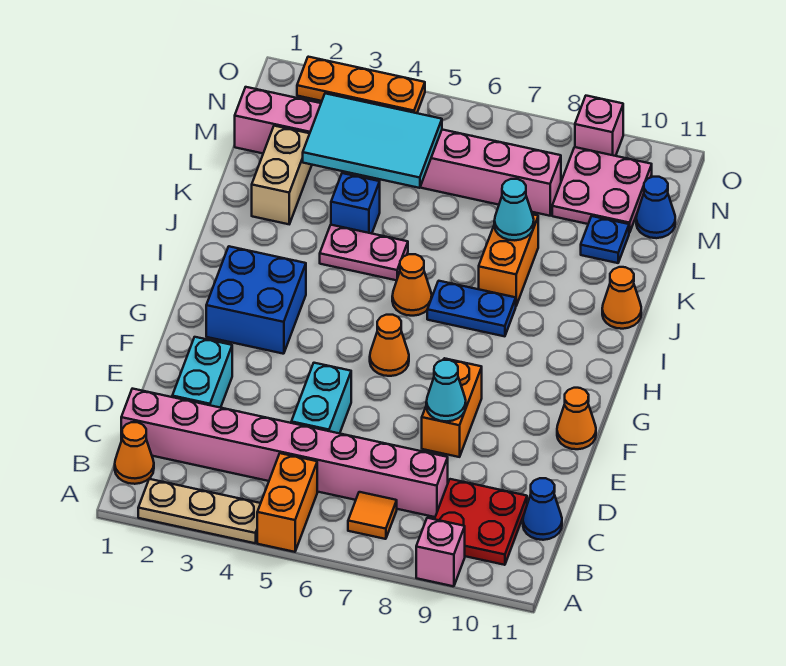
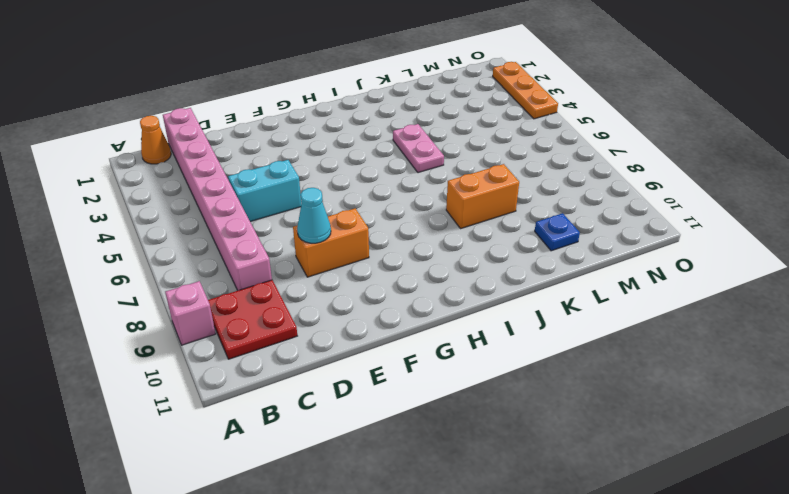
none -> tan plate A2:A4 level 1
none -> orange brick A5:B5 level 1
none -> orange tile B7 level 1
none -> blue cone C11 level 1

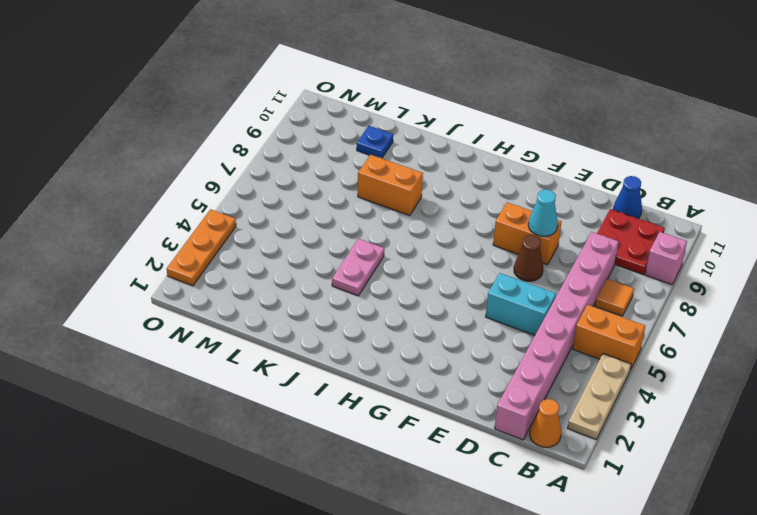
brown cone E7 level 1 -> none
none -> cyan brick D2:E2 level 1
none -> orange cone F11 level 1
none -> blue brick G2:H3 level 1
none -> orange cone G6 level 1

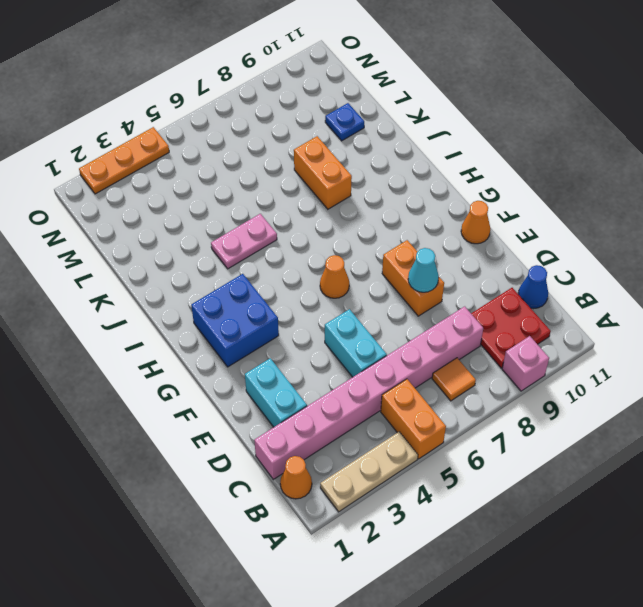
none -> orange cone I6 level 1
none -> blue plate I7:I8 level 1
none -> orange cone J11 level 1
none -> tan brick K2:L2 level 1

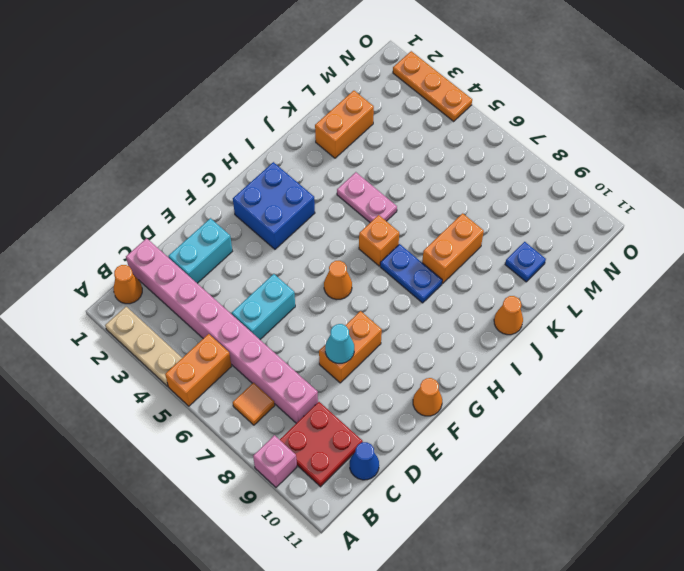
orange brick I6 level 1 -> orange cone I6 level 1
orange brick K2:L2 level 1 -> tan brick K2:L2 level 1
none -> blue brick K4 level 1
none -> pink brick M1:M8 level 1
none -> pink plate M9:N10 level 1
none -> blue cone M11 level 1

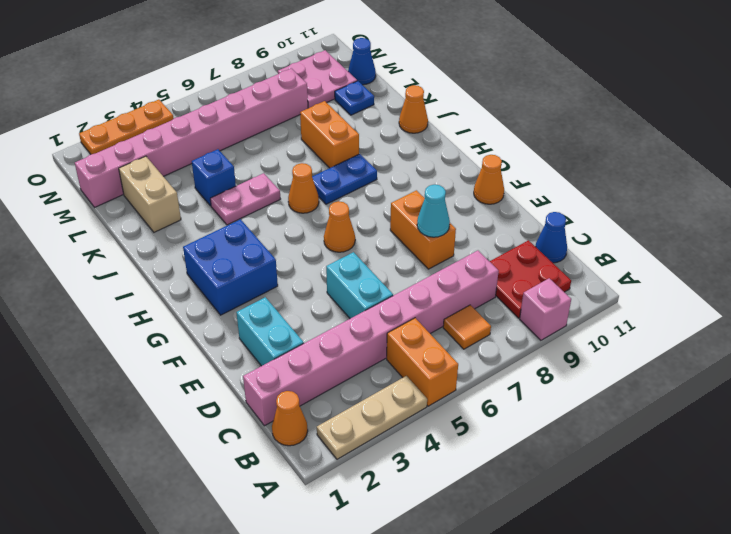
none -> pink brick O9 level 1
none -> cyan cone K8 level 2
none -> cyan tile L3:M5 level 2

